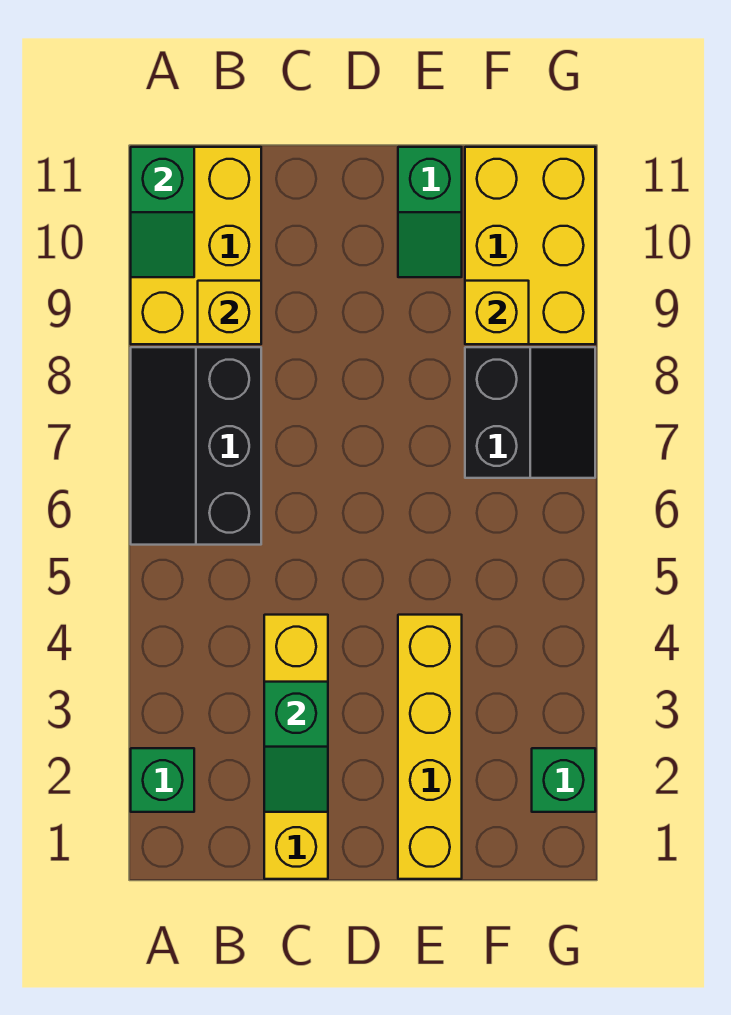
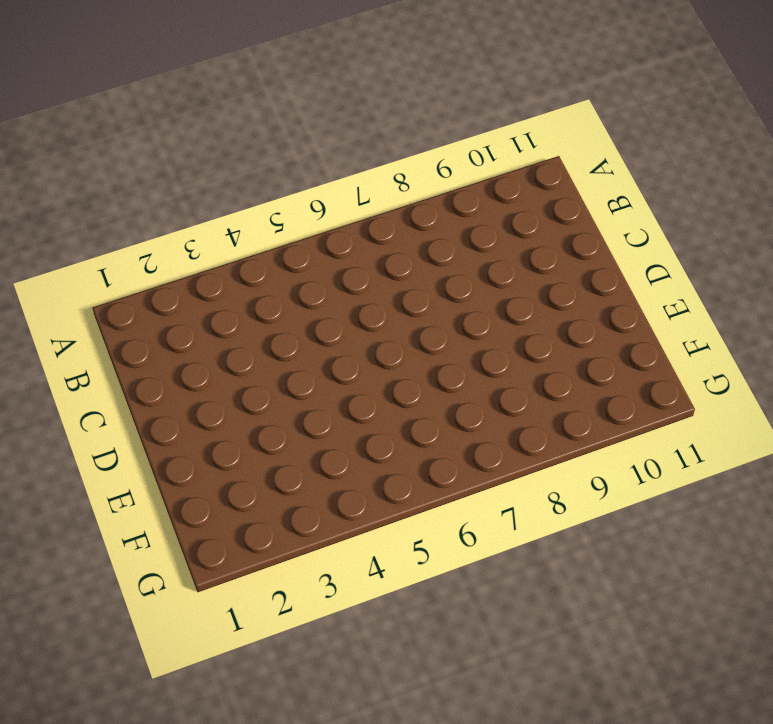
none -> green brick A2 level 1
none -> black slope A6:B8 level 1 top B
none -> yellow brick A9:B11 level 1

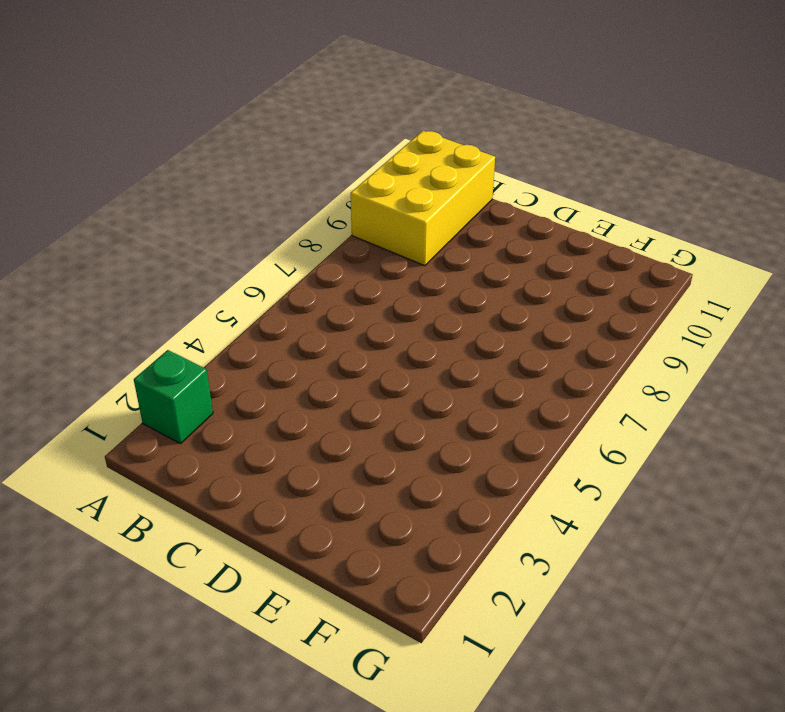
none -> black slope A6:B8 level 1 top B
none -> yellow brick C1:C4 level 1
none -> yellow brick E1:E4 level 1

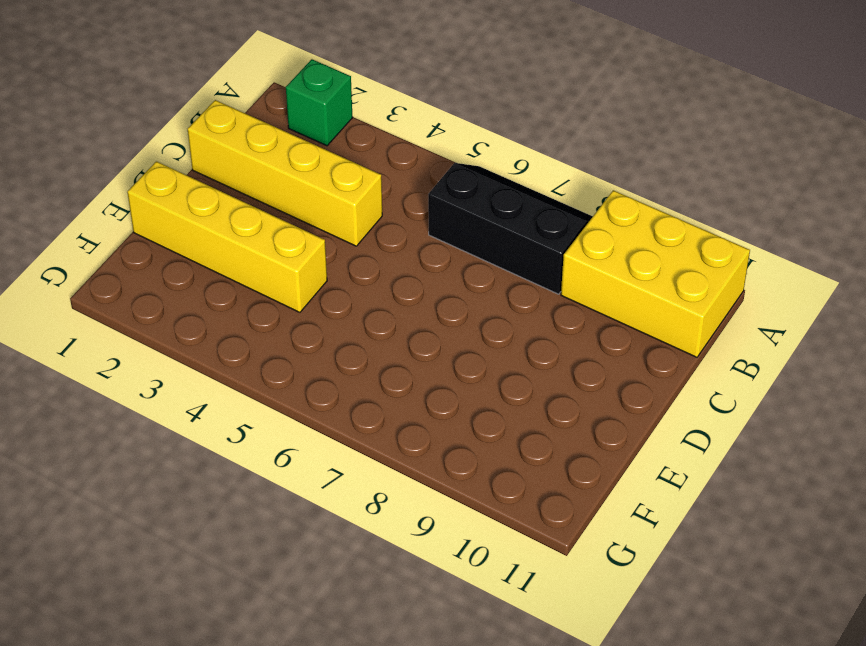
none -> green slope E10:E11 level 1 top 11
none -> black slope F7:G8 level 1 top F
none -> yellow brick F9:G11 level 1

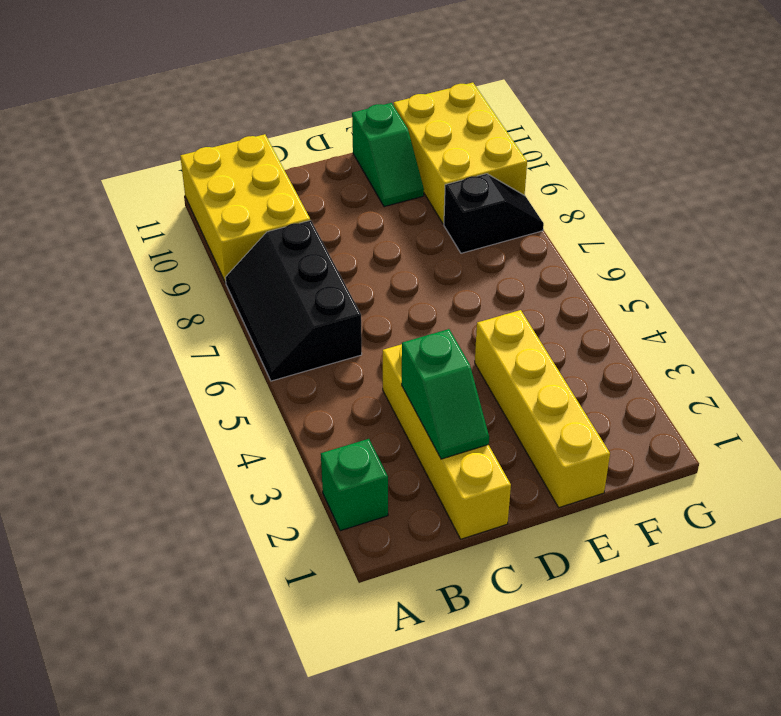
black slope F8:G8 level 1 top F -> black slope F7:G8 level 1 top F
none -> green brick G2 level 1
none -> green slope A10:A11 level 2 top 11
none -> yellow brick B9 level 2

